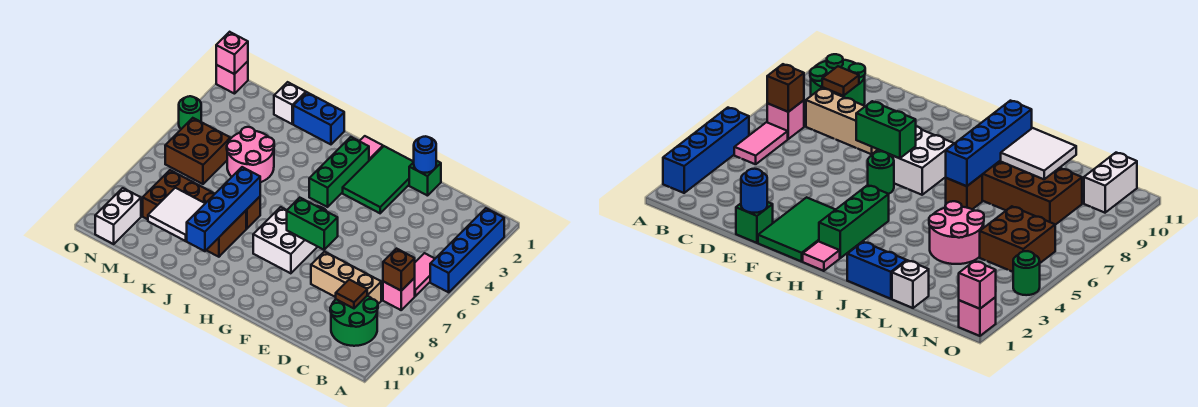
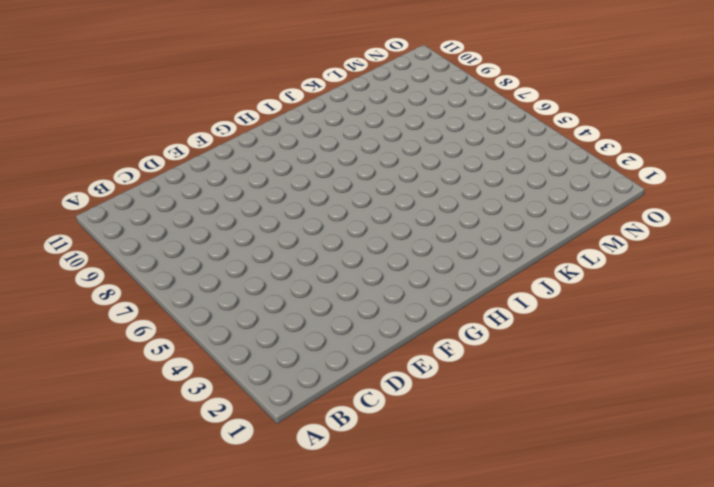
none -> blue brick A2:A5 level 1
none -> pink tile B5:B6 level 1
none -> pink brick B7 level 1

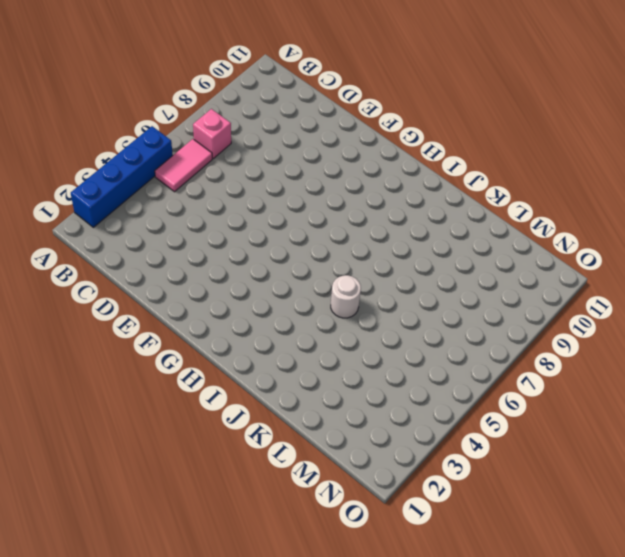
white round brick J5 level 1 -> none
none -> green round brick B9:C10 level 1
none -> tan brick C8:E8 level 1
none -> green brick E1 level 1

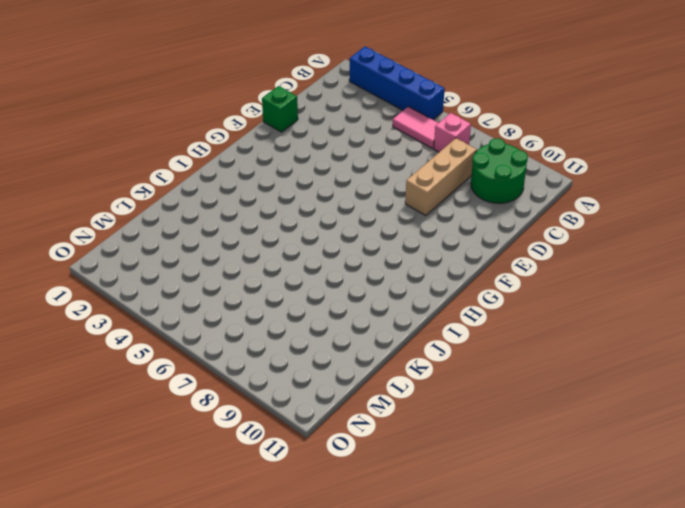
none -> green tile F1:G3 level 1
none -> green round brick G6 level 1
none -> white brick G7:H8 level 1

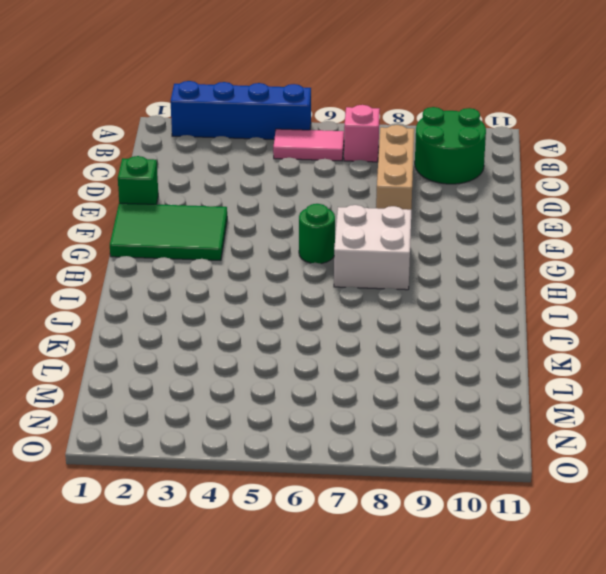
none -> pink tile H1 level 1
none -> green brick H2:H4 level 1
none -> blue brick J1:K1 level 1

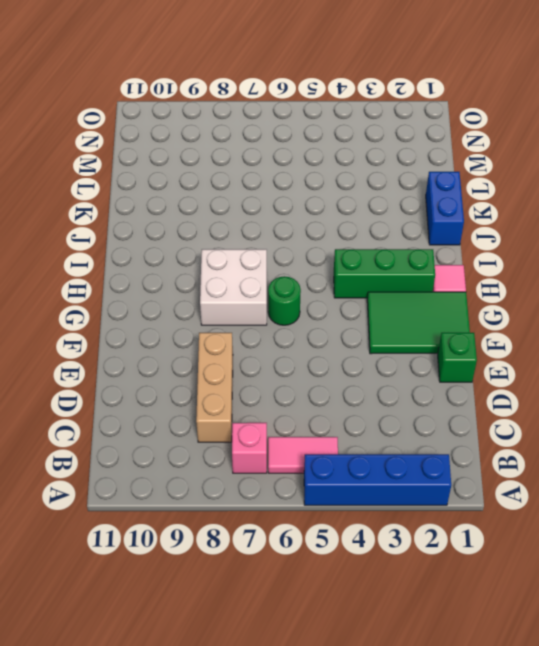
none -> green round brick B9:C10 level 1
none -> brown brick J7 level 1
none -> brown brick J8:M9 level 1

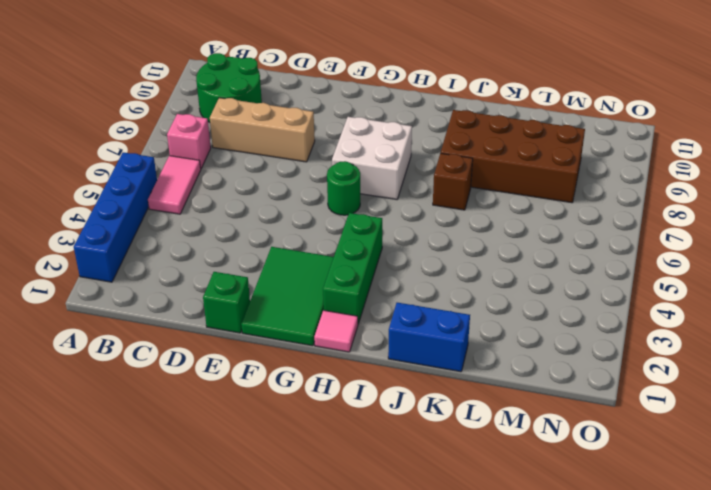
none -> pink round brick K4:L5 level 1
none -> white brick L1 level 1
none -> brown brick M5:N6 level 1

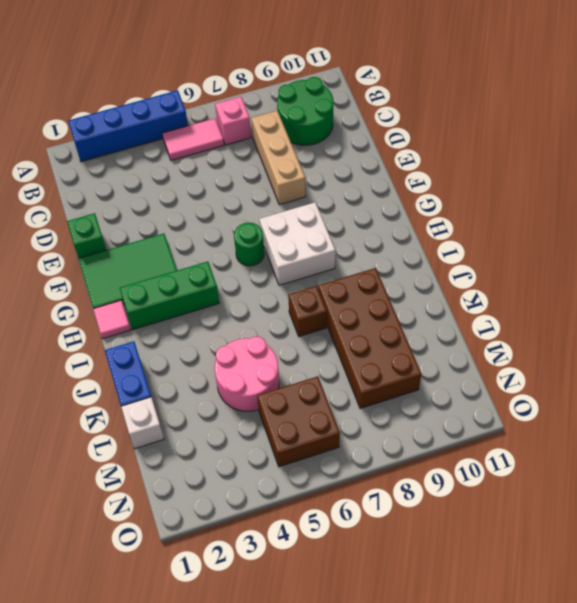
none -> white brick N10:N11 level 1
none -> pink brick O1 level 1
none -> green round brick O4 level 1

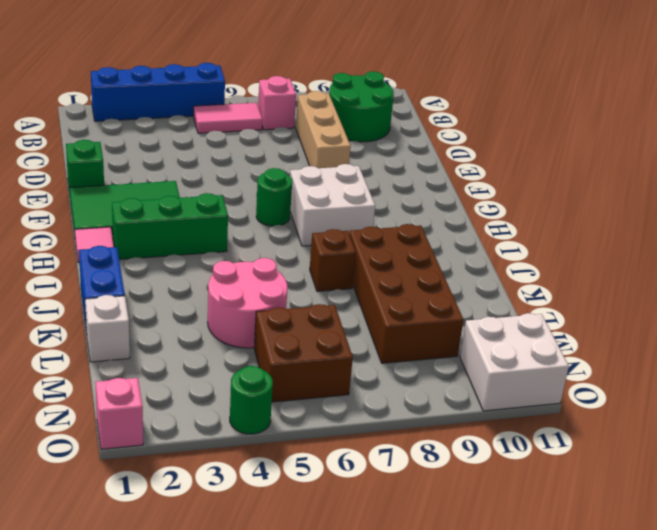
white brick N10:O11 level 1 -> white brick N10:N11 level 1
none -> brown brick B7 level 2
none -> brown tile C9 level 2
none -> blue round brick E1 level 2

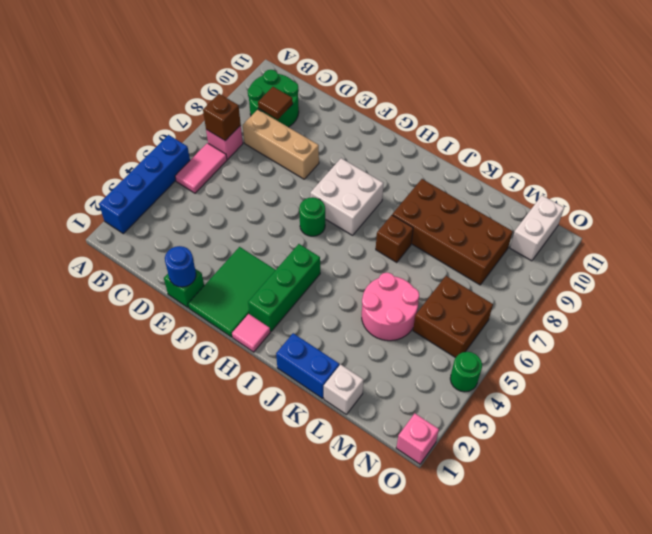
none -> green brick F7:G7 level 2
none -> blue brick J7:J10 level 2
none -> white tile K9:L10 level 2

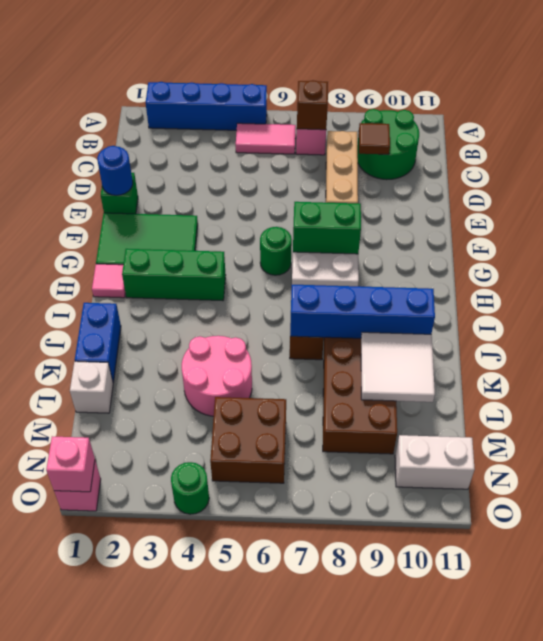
green brick G7:G8 level 2 -> green brick F7:G7 level 2

